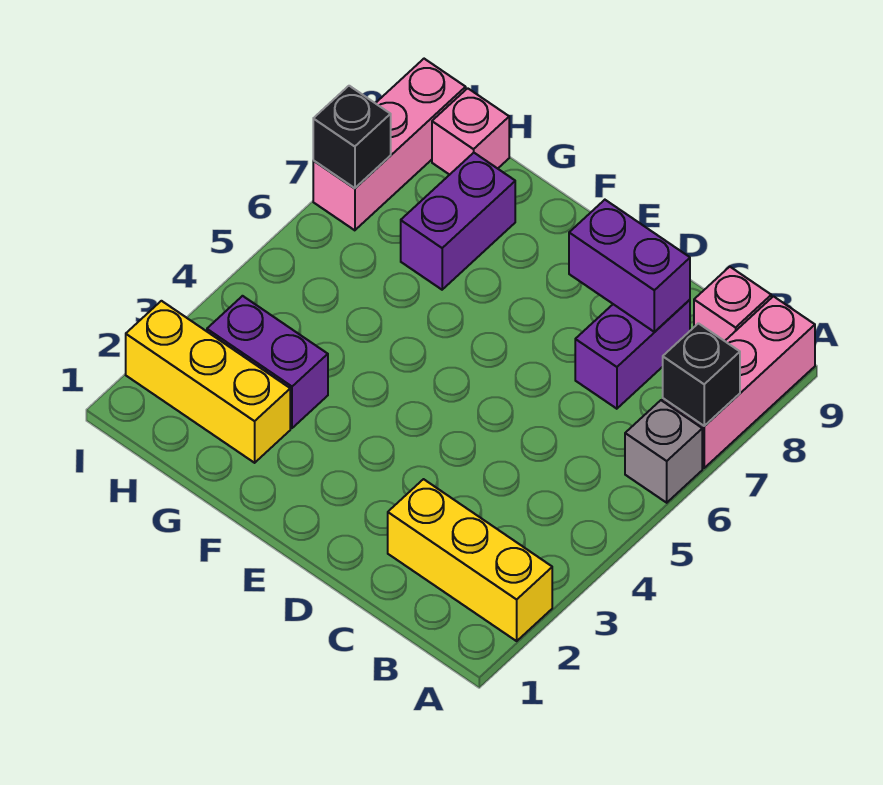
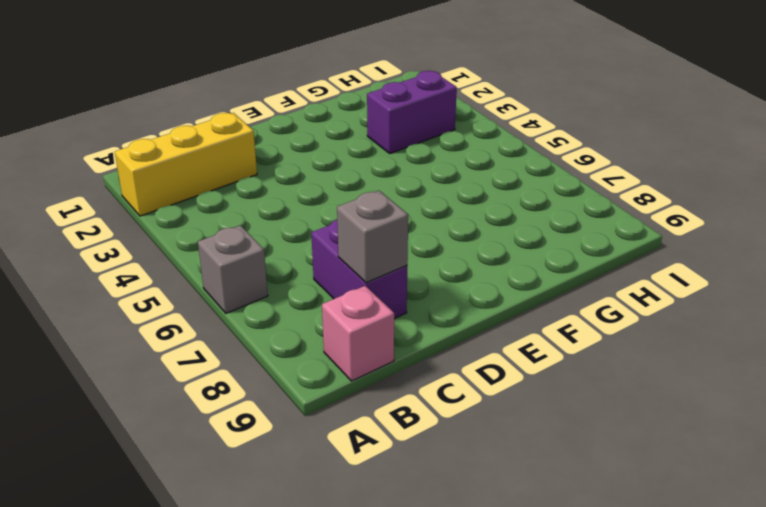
grey brick C8 level 2 -> purple brick C8:D8 level 2
none -> pink brick A7:A9 level 1
none -> yellow brick G2:I2 level 1
none -> purple brick G7:G8 level 1

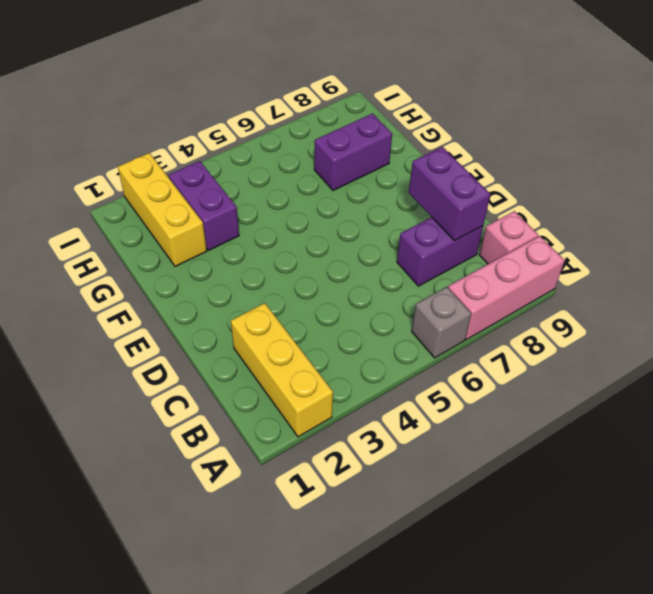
none -> pink brick H9 level 1
none -> pink brick I7:I9 level 1
none -> black brick A7 level 2

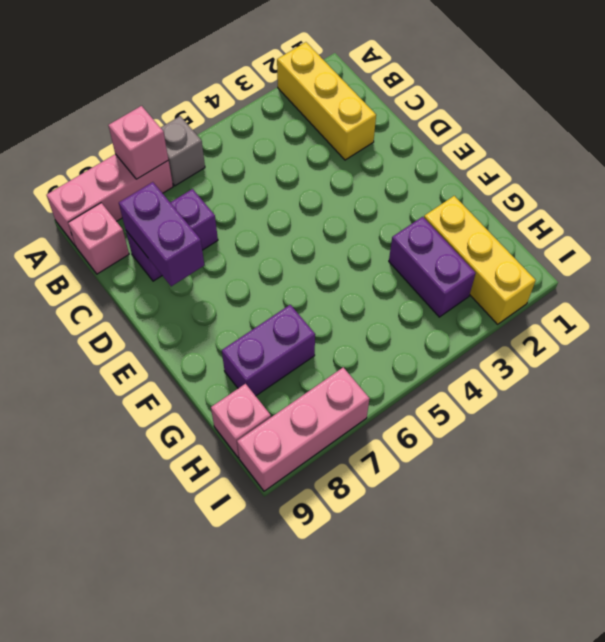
pink brick A7 level 2 -> black brick A7 level 2
none -> black brick I7 level 2

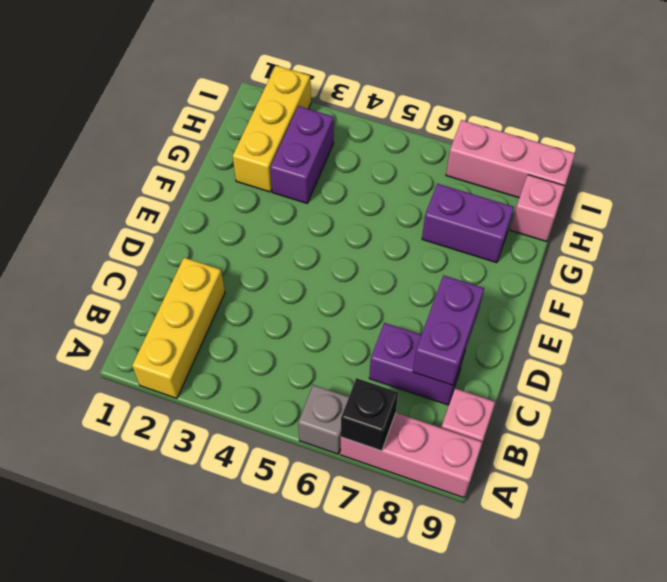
none -> black brick I7 level 2

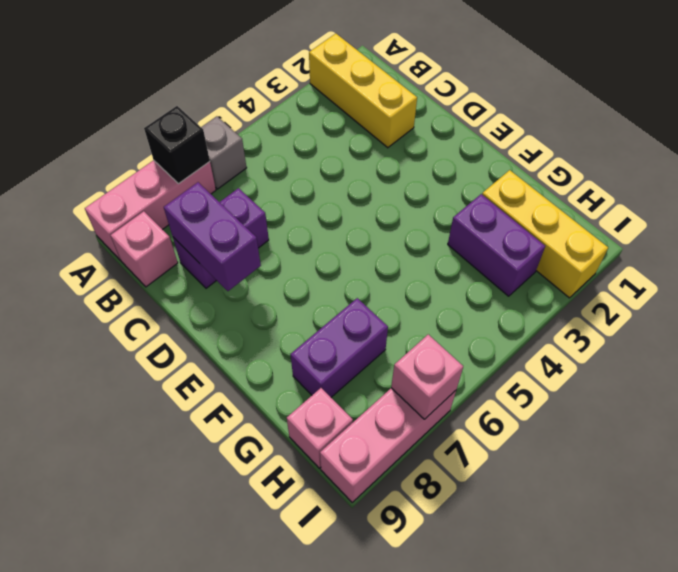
pink brick I7 level 2 -> black brick I7 level 2

